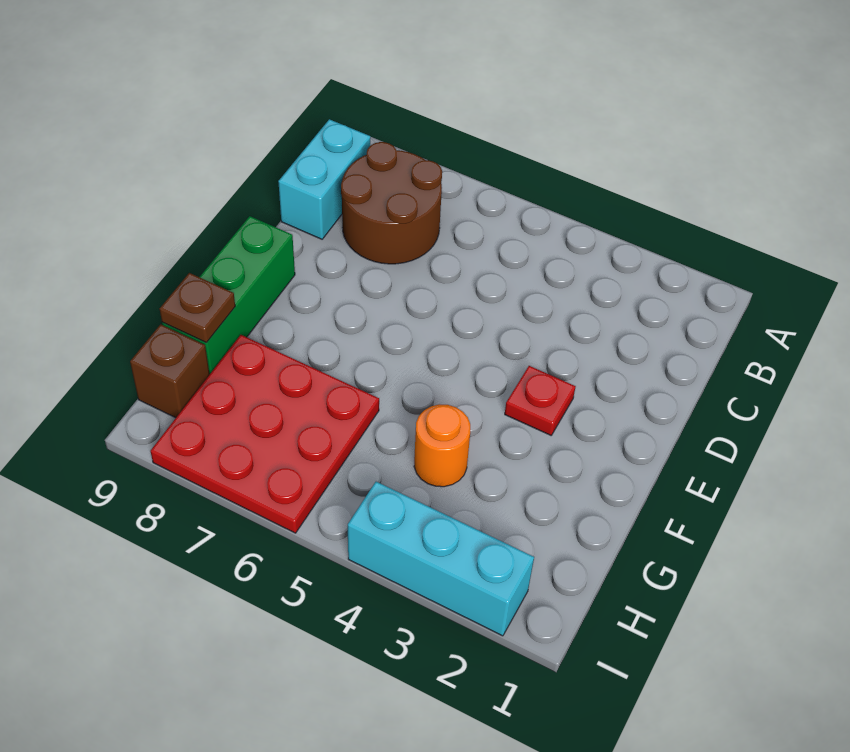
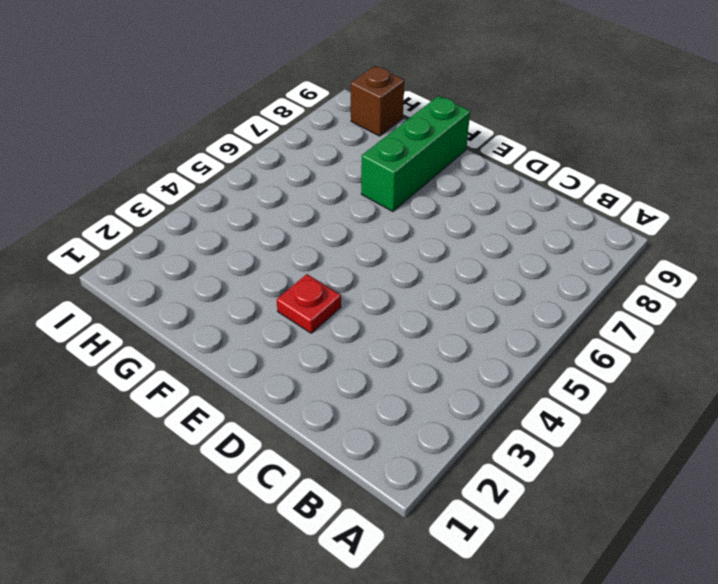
green brick F7:F9 level 1 -> green brick E9:G9 level 1
none -> brown round brick B7:C8 level 1
none -> cyan brick B9:C9 level 1

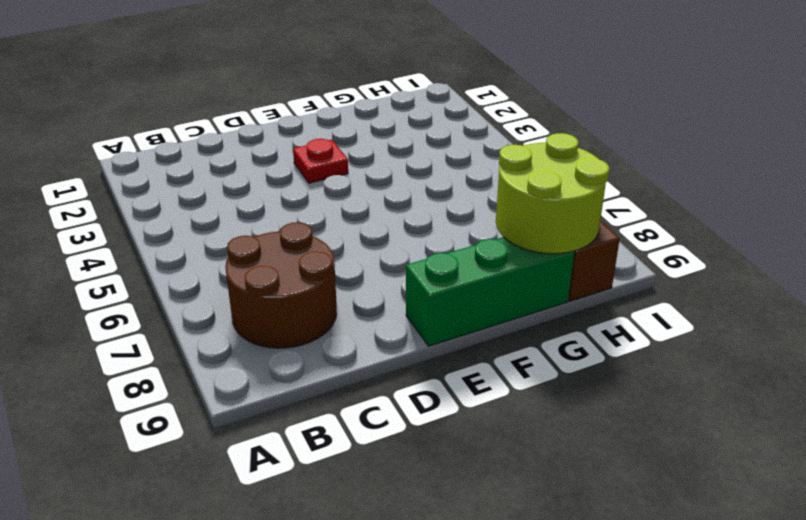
lime round brick G8:H9 level 2 -> brown plate G9 level 2
none -> cyan brick B9:C9 level 1
none -> orange round brick G4 level 1

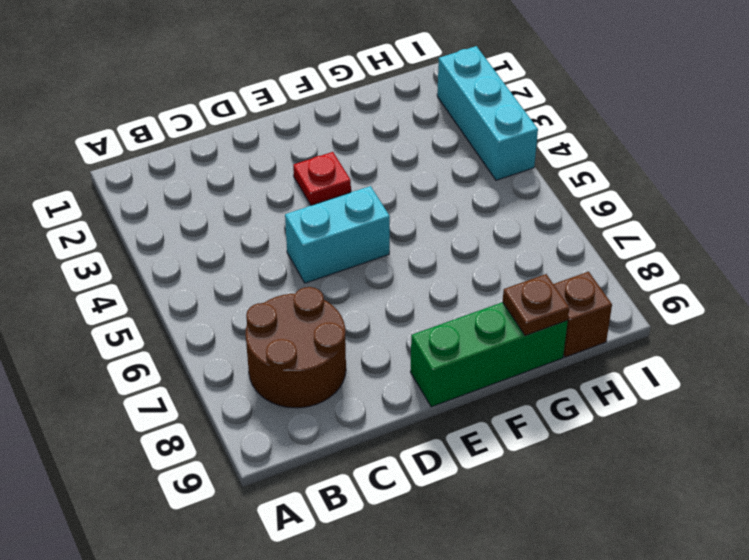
cyan brick D5:E5 level 1 -> cyan brick B9:C9 level 1
none -> orange round brick G4 level 1
none -> red plate G6:I8 level 1

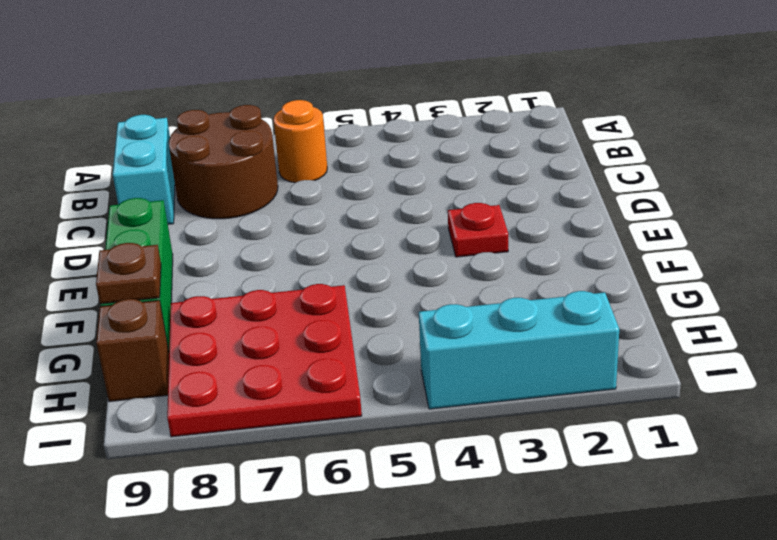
orange round brick B6 level 1 -> orange round brick G4 level 1

